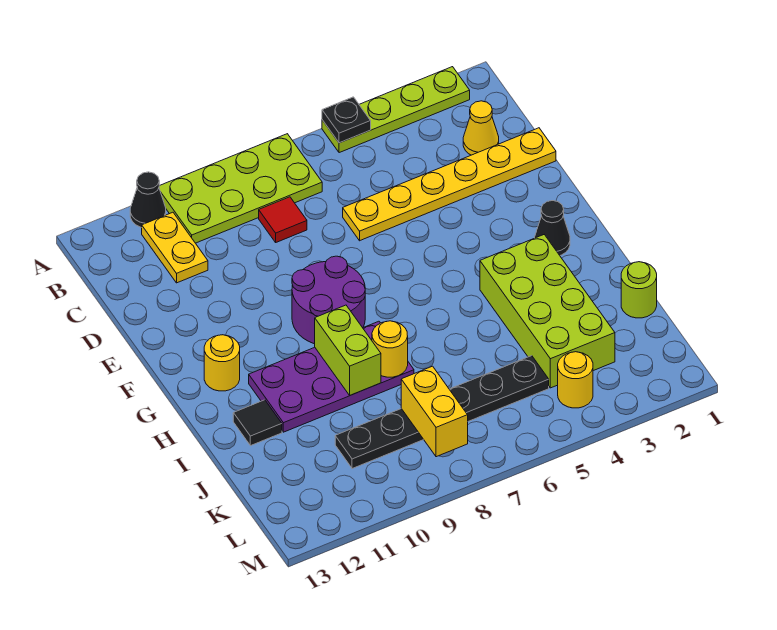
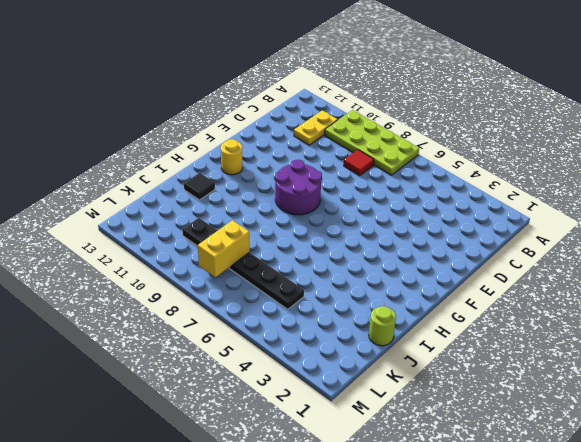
none -> lime plate A2:A5 level 1
none -> black cone A11 level 1
none -> yellow cone C2 level 1

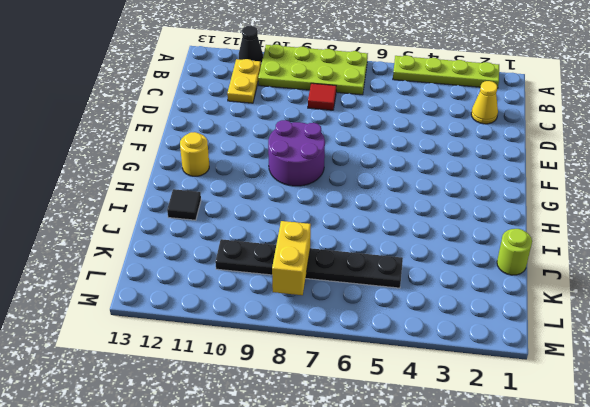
none -> yellow plate D1:D6 level 1
none -> black cone G2 level 1
none -> lime brick H3:K4 level 1

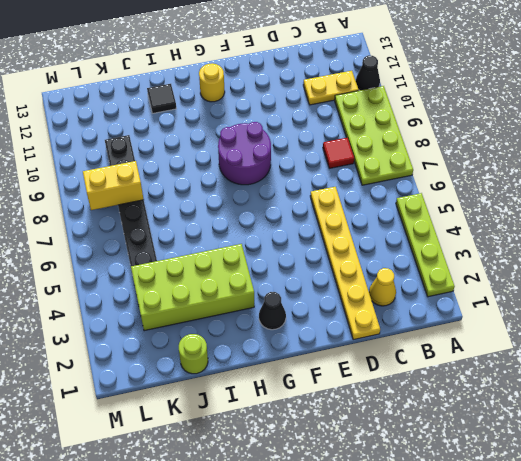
none -> purple plate H8:I11 level 1
none -> yellow round brick L4 level 1
none -> black plate A5 level 2

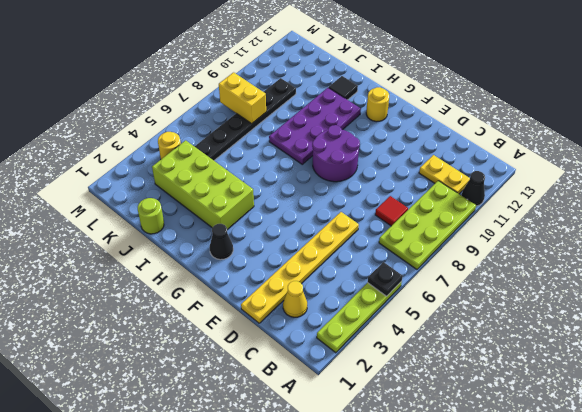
none -> lime brick H9:I9 level 2
none -> yellow round brick I8 level 2

